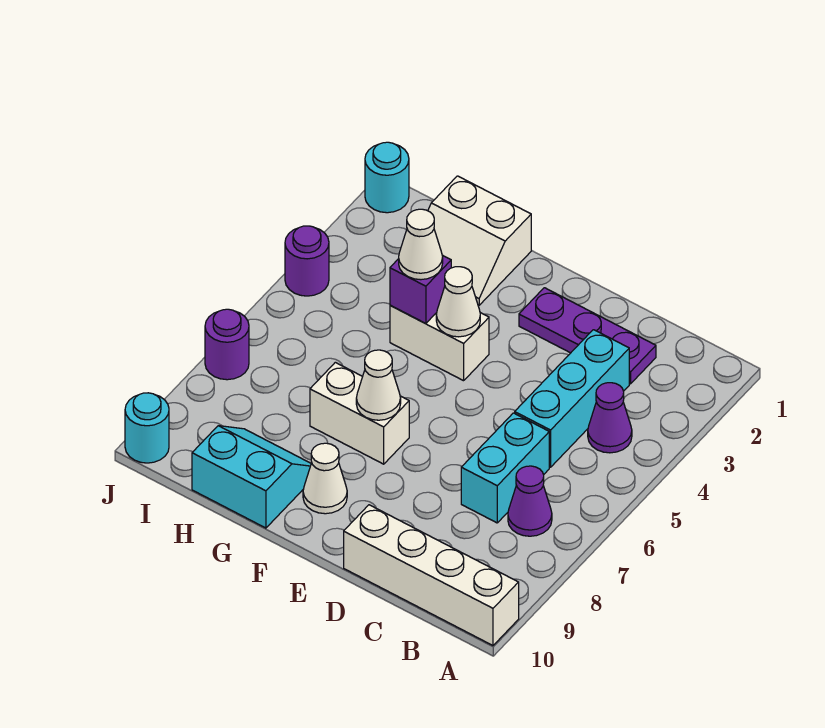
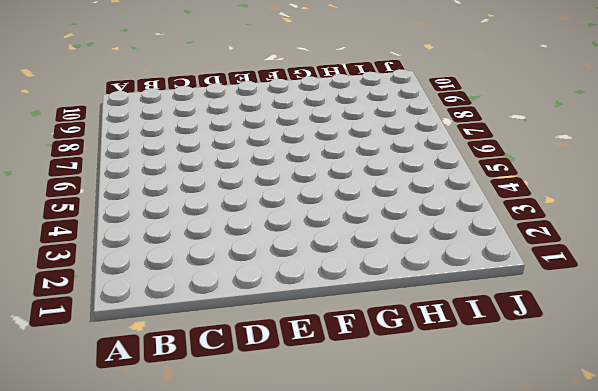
none -> white brick A10:D10 level 1
none -> purple cone B4 level 1
none -> purple cone B7 level 1

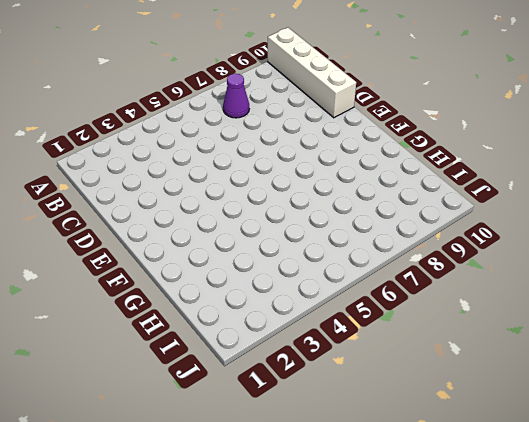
none -> purple cone B4 level 1
none -> purple plate C2:E2 level 1
none -> cyan brick C3:C5 level 1

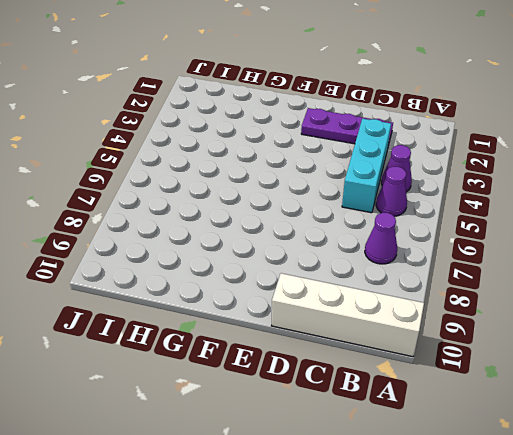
purple cone B5 level 1 -> none
none -> cyan brick C6:C7 level 1
none -> white brick F4:G4 level 1
none -> white brick F7:G7 level 1

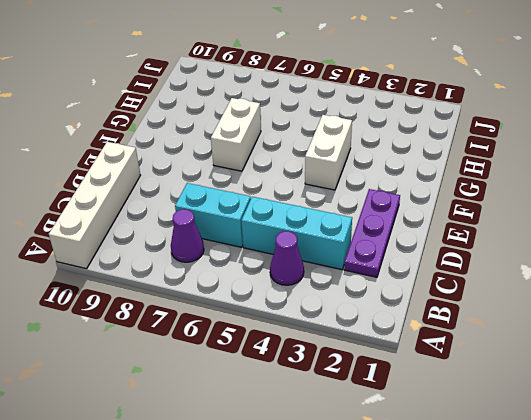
none -> white cone F9 level 1
none -> white slope G1:H2 level 1 top 1
none -> cyan slope G9:H10 level 1 top 10

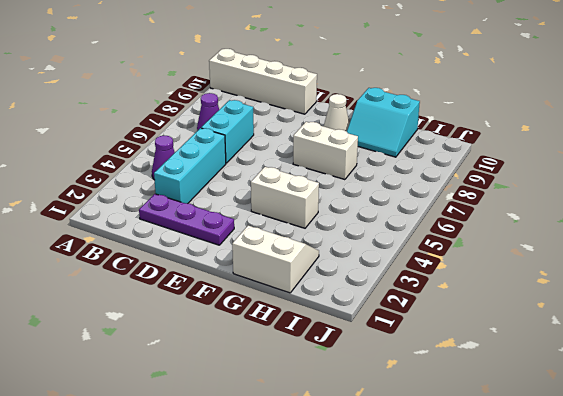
none -> cyan round brick J1 level 1
none -> purple round brick J4 level 1
none -> purple round brick J7 level 1

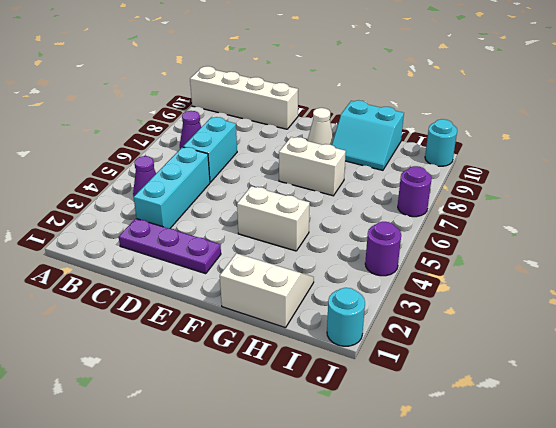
none -> white cone F4 level 2
none -> white cone F7 level 2
none -> purple brick G4 level 2

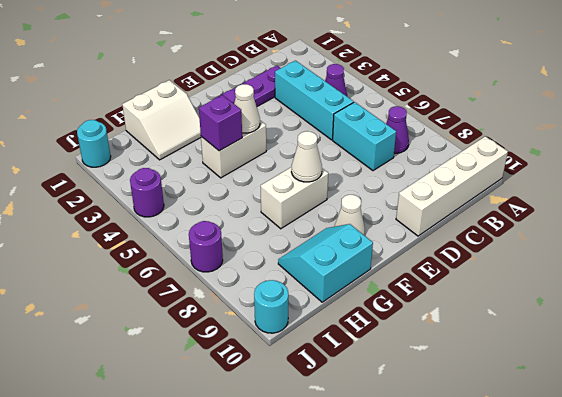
none -> white cone G4 level 3

